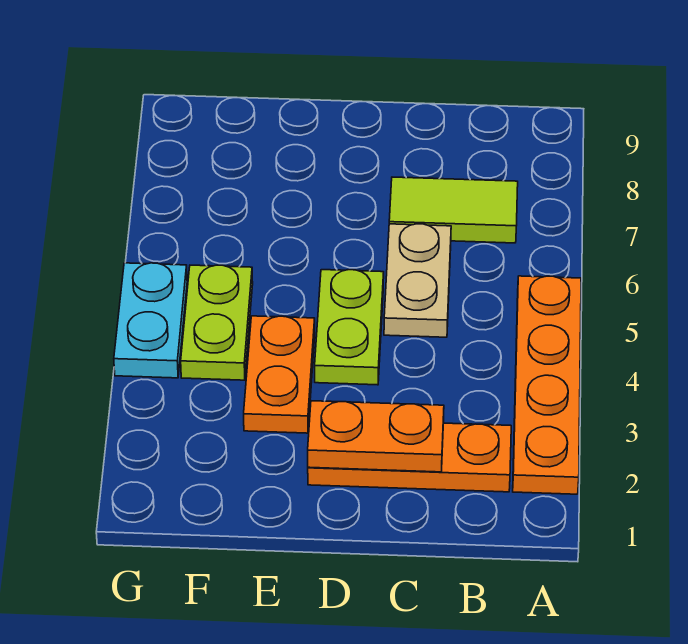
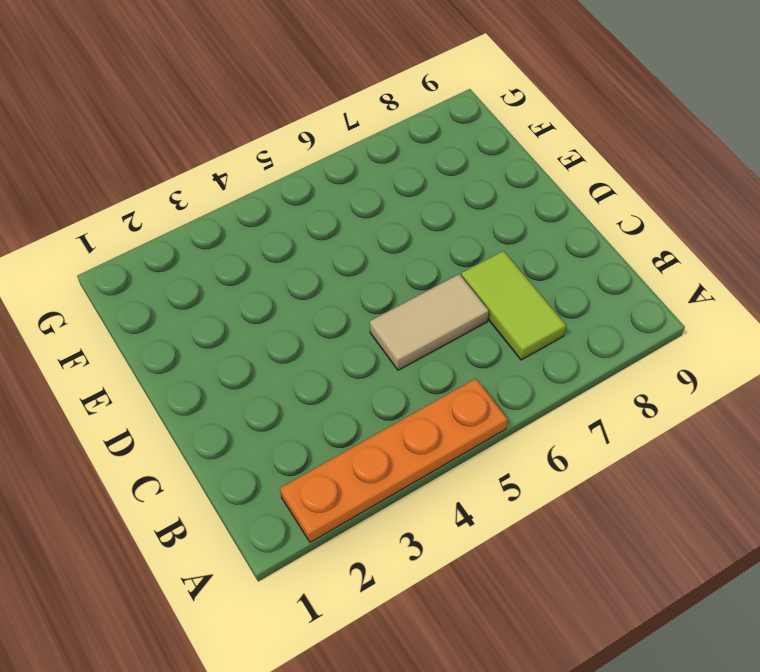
tan tile C5:C6 level 1 -> tan plate C5:C6 level 1
none -> orange plate B2:D2 level 1
none -> lime plate D4:D5 level 1

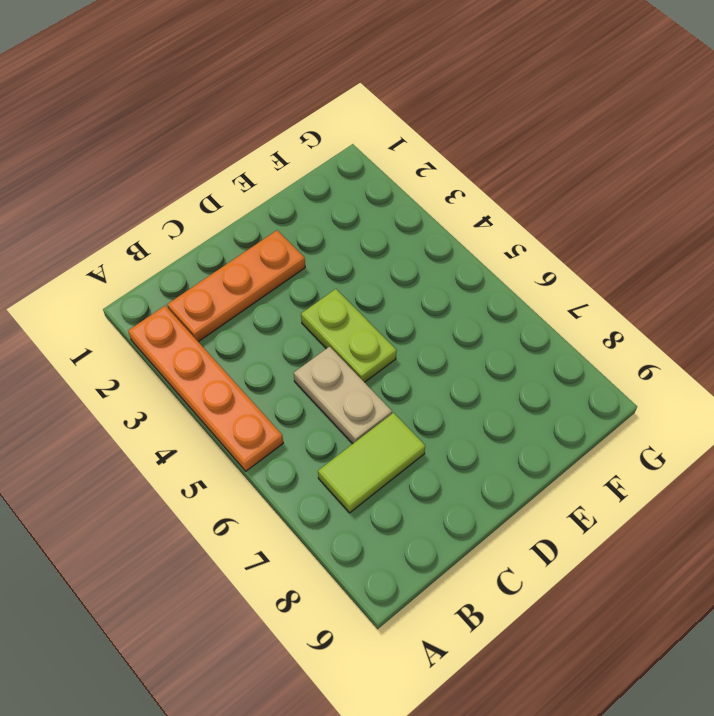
none -> orange plate E3:E4 level 1
none -> lime plate F4:F5 level 1

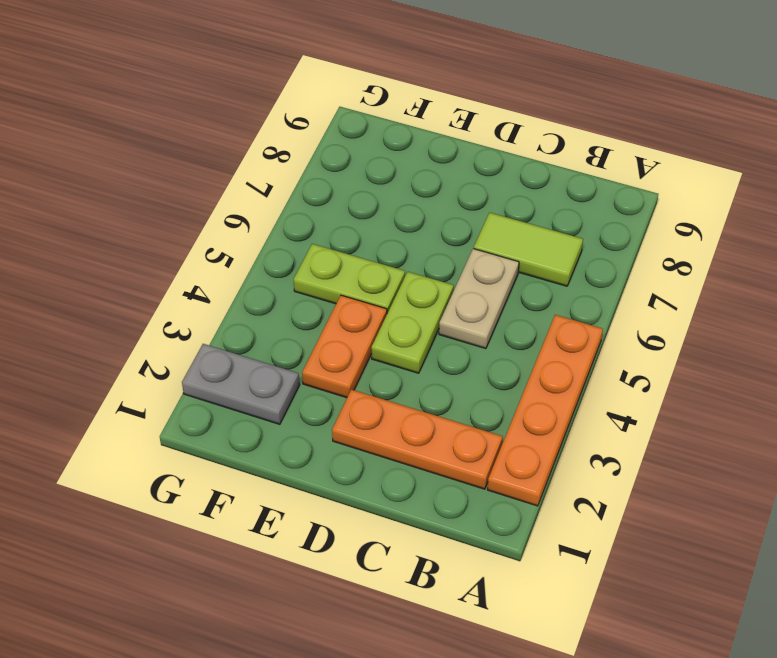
lime plate E5:F5 level 1 -> lime plate F4:F5 level 1
grey plate F2:G2 level 1 -> none
none -> cyan plate G4:G5 level 1
none -> orange plate C2:D2 level 2

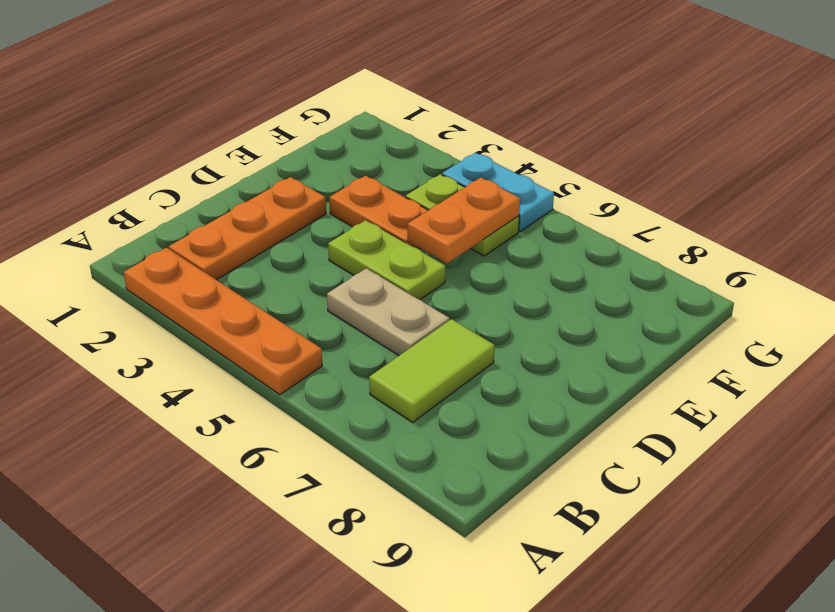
orange plate E5:F5 level 2 -> orange plate C2:D2 level 2

